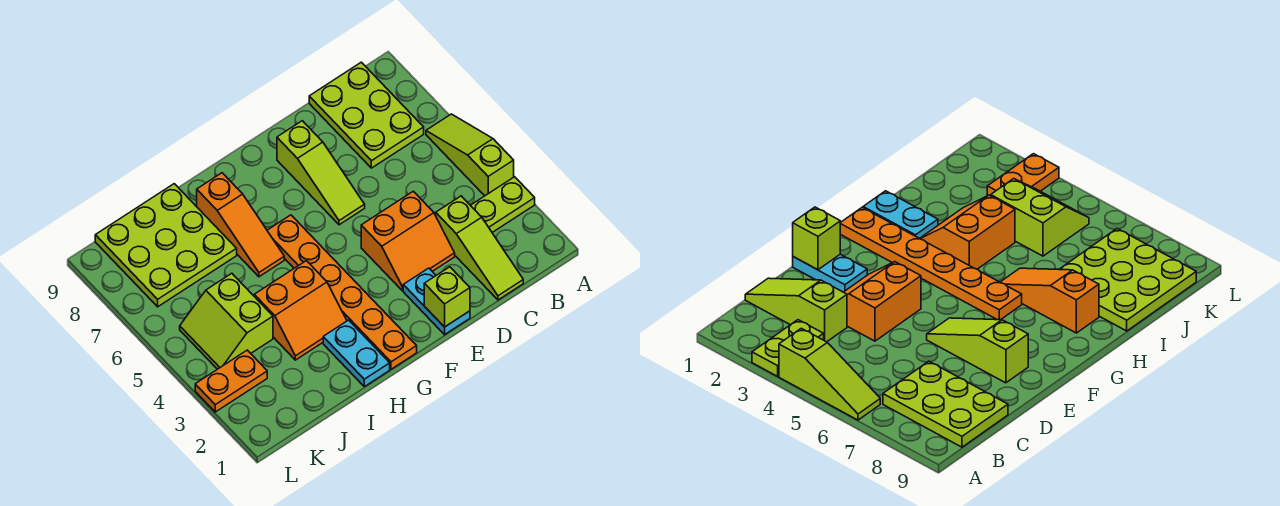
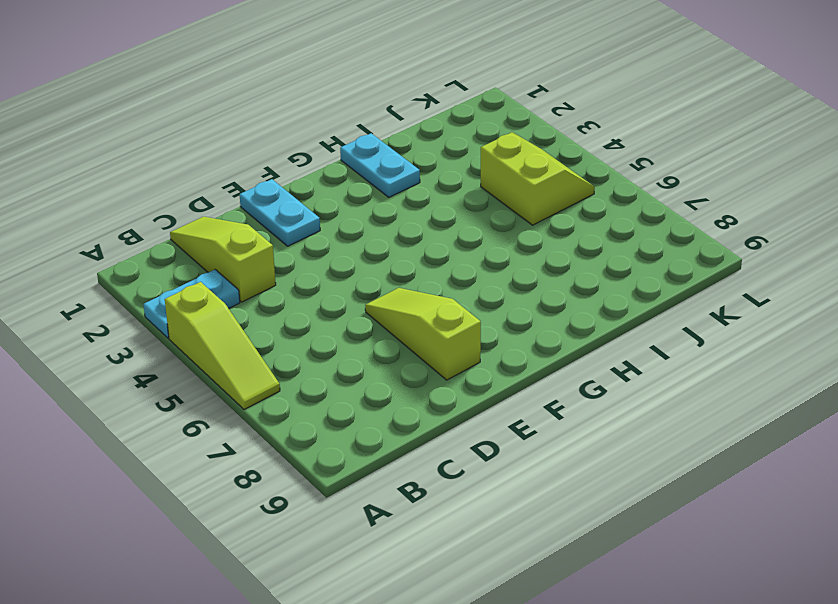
cyan plate A3:B3 level 1 -> lime plate A3:B3 level 1
none -> lime plate B7:C9 level 1
none -> orange slope D3:E4 level 1 top 4
none -> orange plate G1:G6 level 1

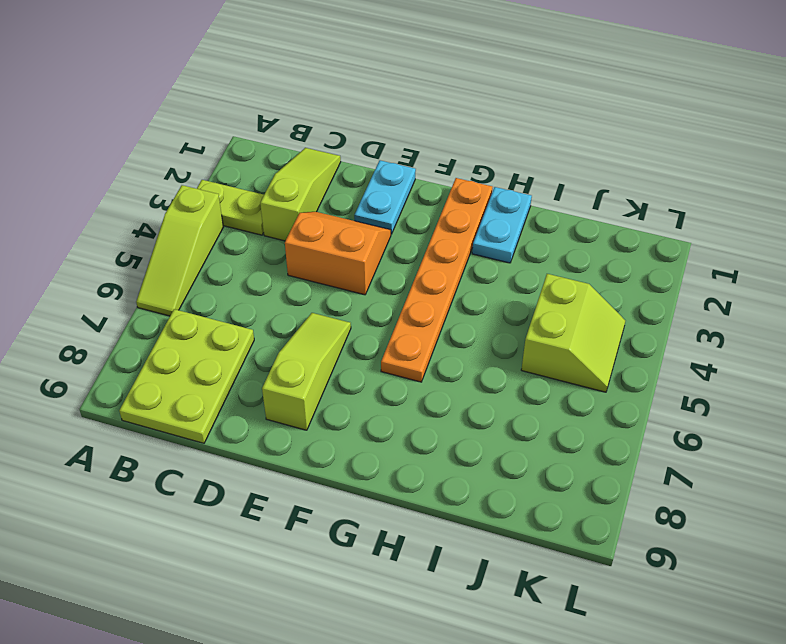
none -> orange slope H3:I4 level 1 top 4
none -> orange slope H6:H8 level 1 top 8
none -> lime plate I7:K9 level 1

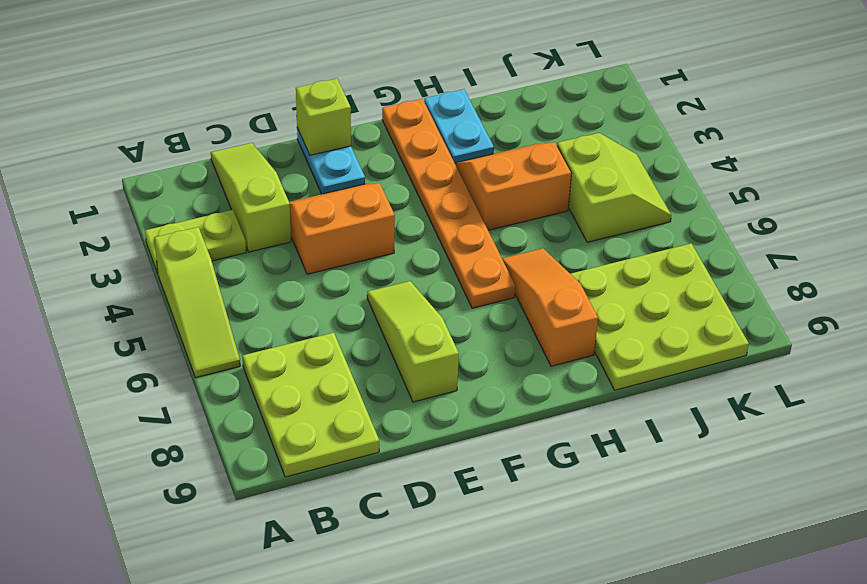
none -> orange plate K3:L3 level 1

